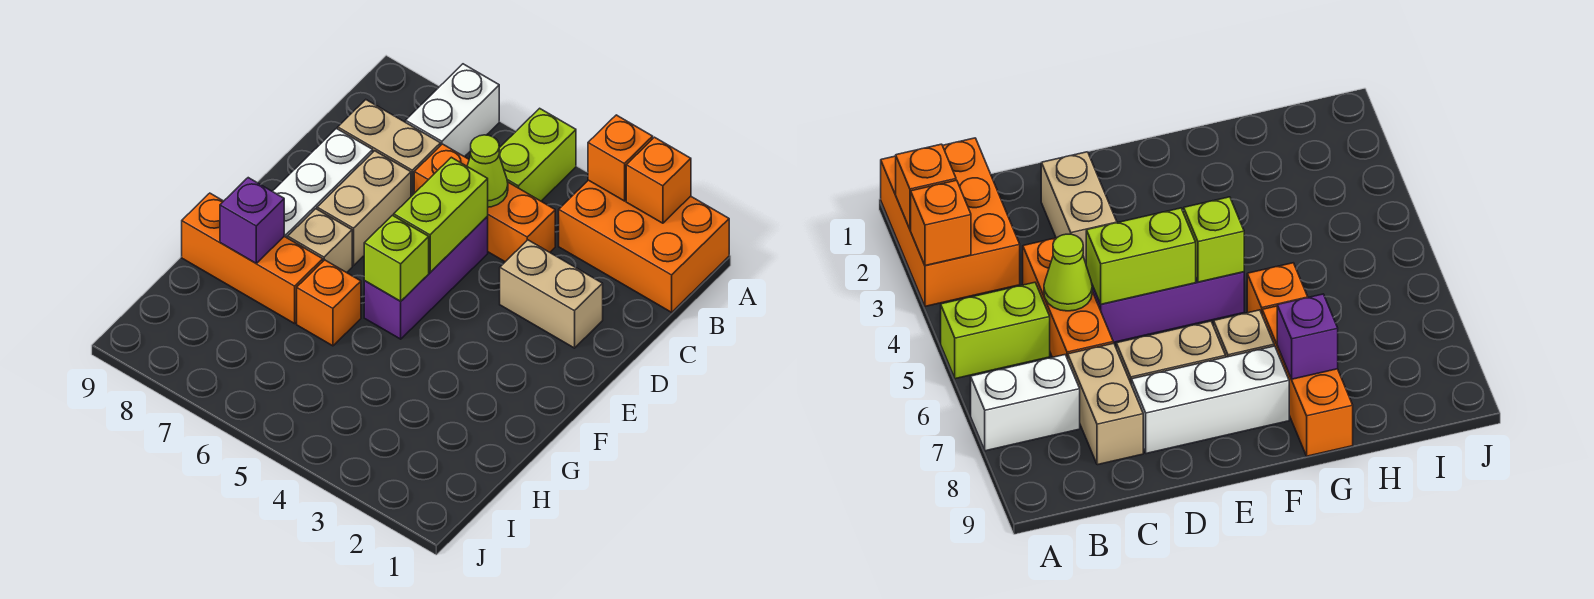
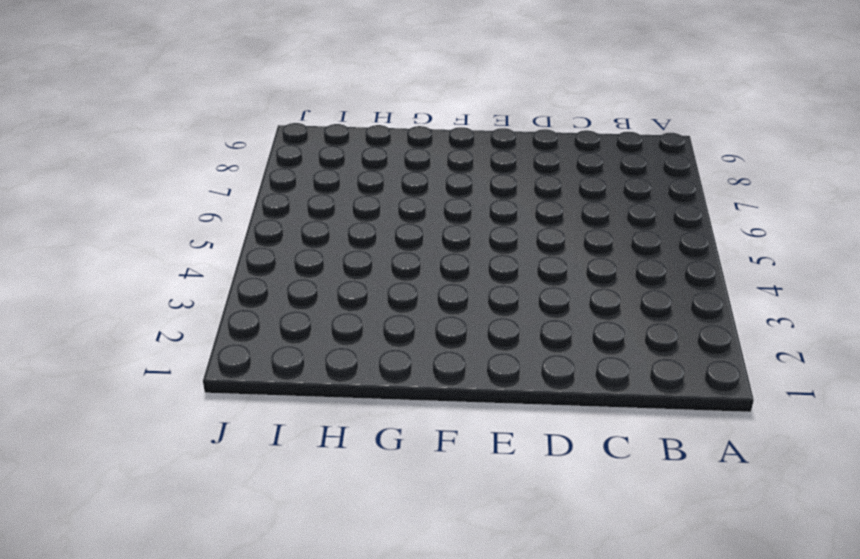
none -> orange brick A1:B3 level 1
none -> lime brick A5:B5 level 1
none -> white brick A7:B7 level 1

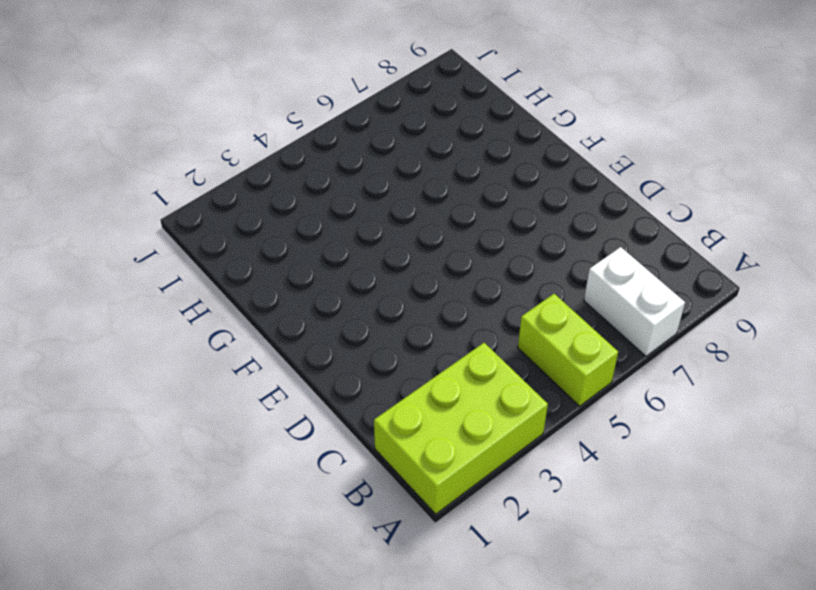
lime brick A1:B3 level 1 -> orange brick A1:B3 level 1
none -> orange brick C4:C6 level 1
none -> tan brick C7:C8 level 1
none -> tan brick D2:D3 level 1

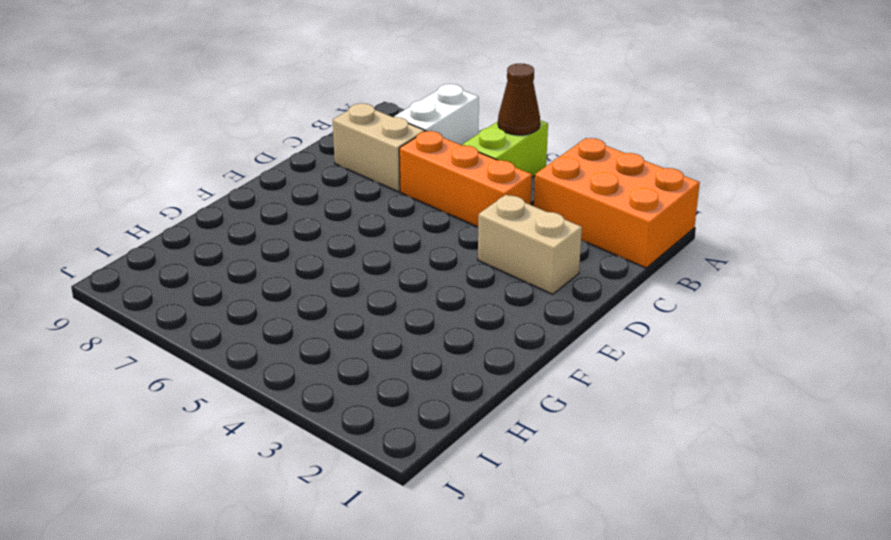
brown cone A5 level 2 -> none
none -> purple brick D5:F5 level 1
none -> tan brick D7:E7 level 1
none -> white brick D8:F8 level 1

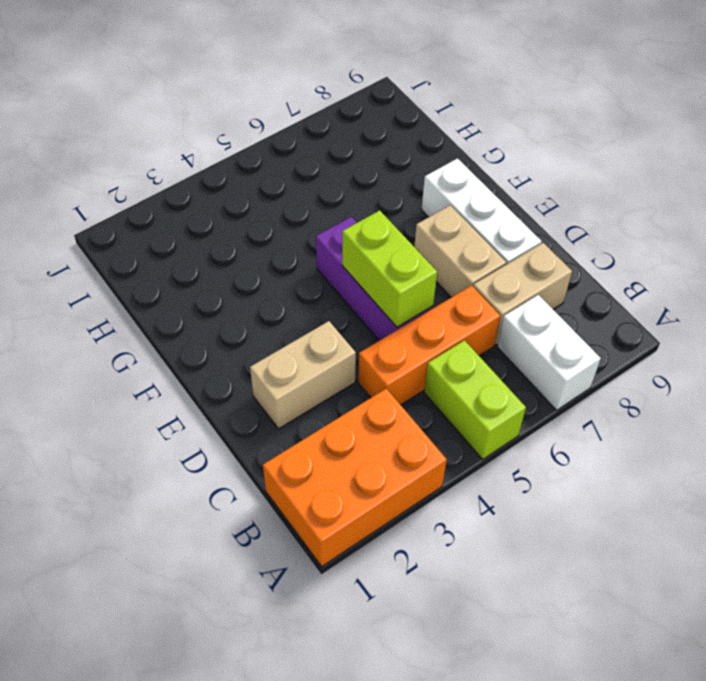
none -> tan brick F7 level 1
none -> orange brick G6 level 1
none -> orange brick G7:G9 level 1

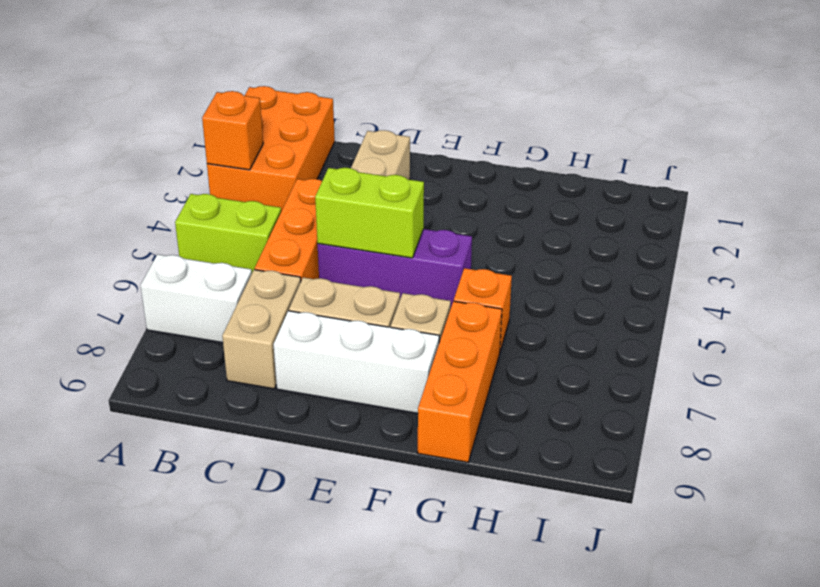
none -> orange brick A2 level 2
none -> lime cone C5 level 2
none -> lime brick F5 level 2

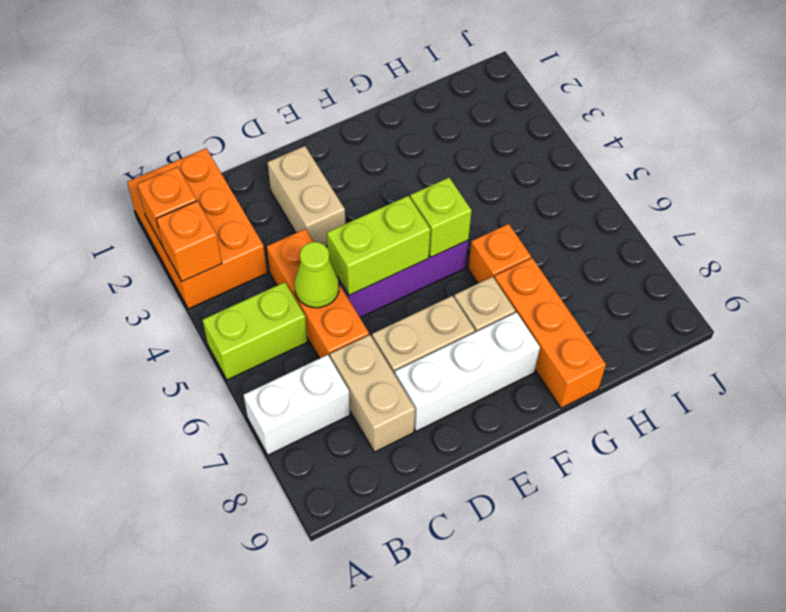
none -> purple brick G8 level 2

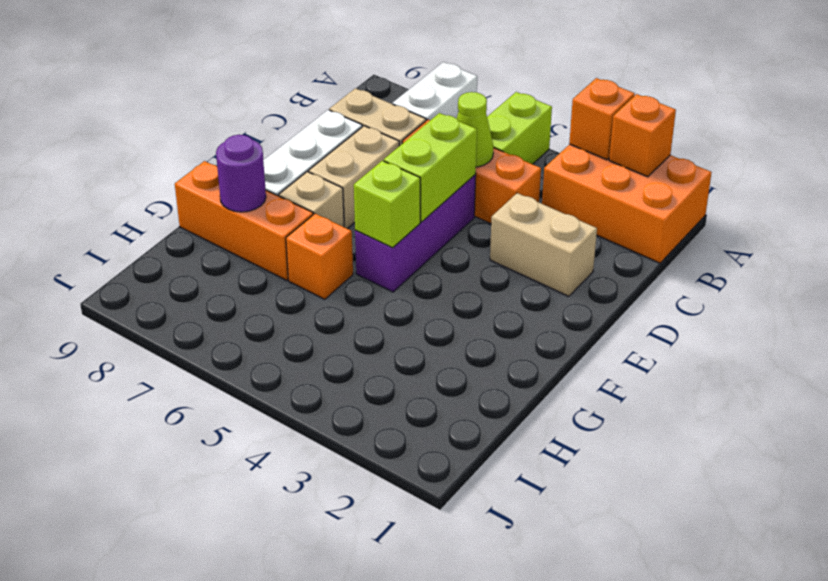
purple round brick G8 level 2 -> purple brick G8 level 2

